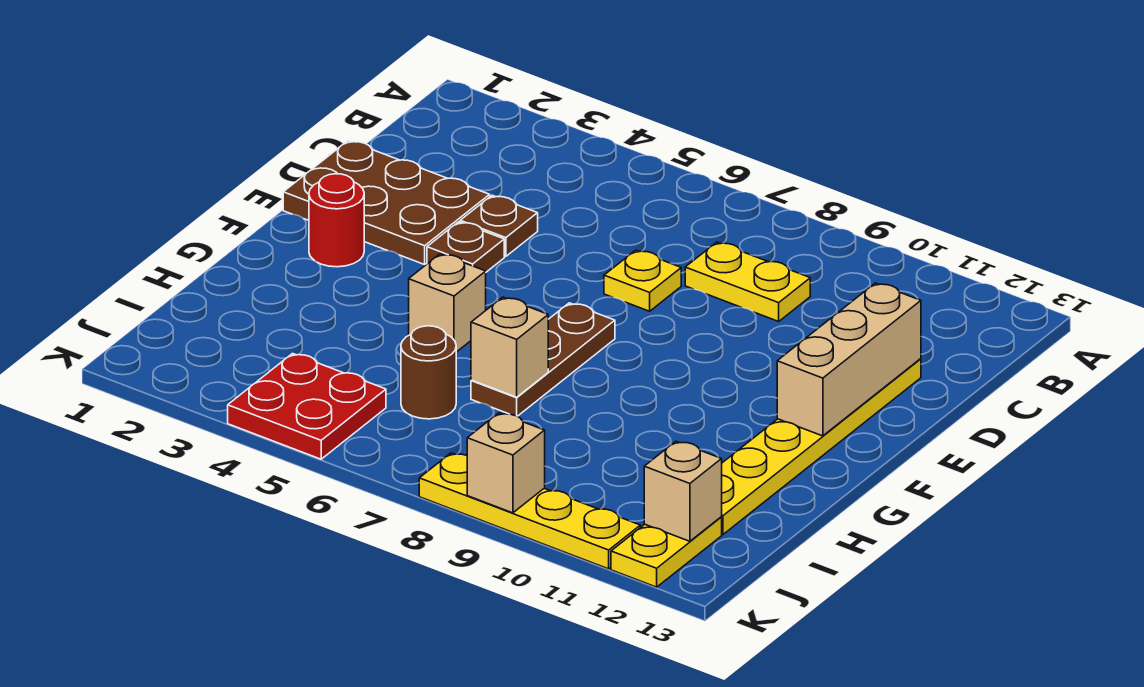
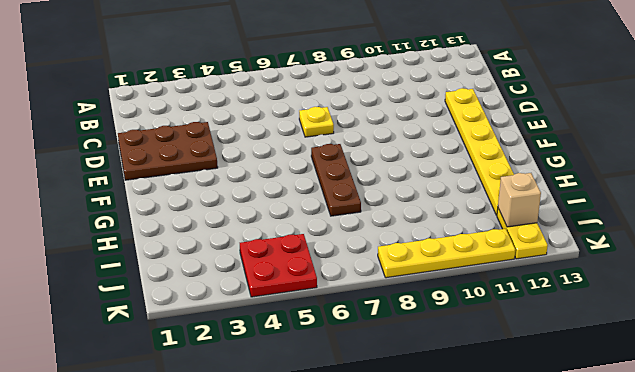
none -> yellow plate C8:C9 level 1
none -> brown plate D4 level 1
none -> brown plate E4 level 1

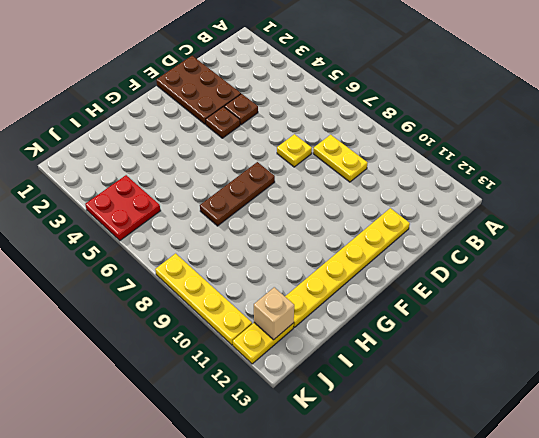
none -> red round brick F2 level 1
none -> tan brick G5 level 1
none -> brown round brick I6 level 1

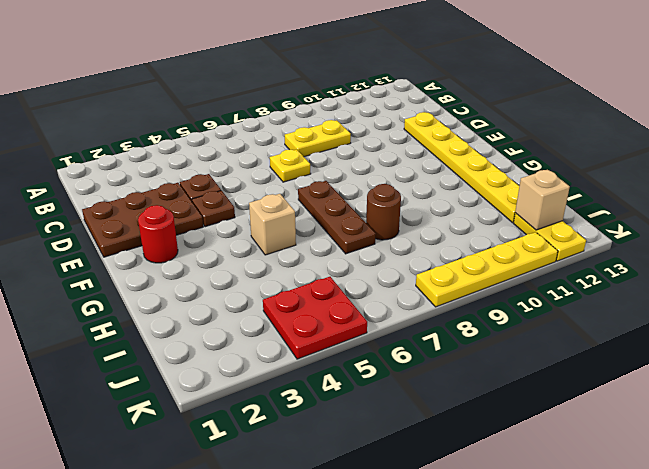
brown round brick H8 level 1 -> brown round brick I6 level 1
none -> tan brick D12:F12 level 2
none -> tan brick H7 level 2
none -> tan brick K9 level 2

